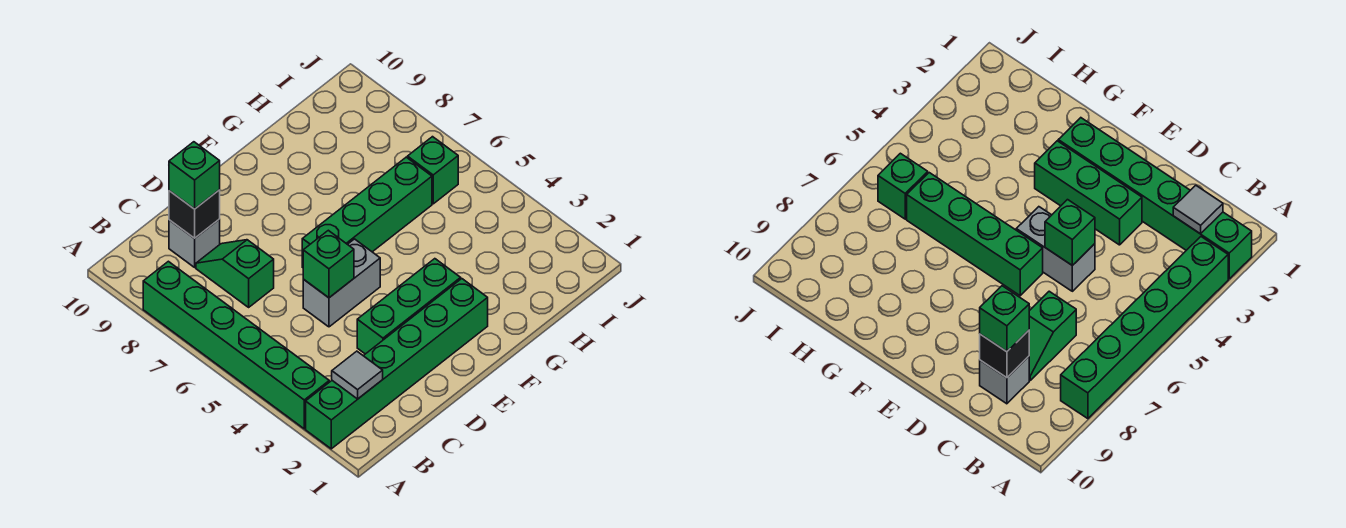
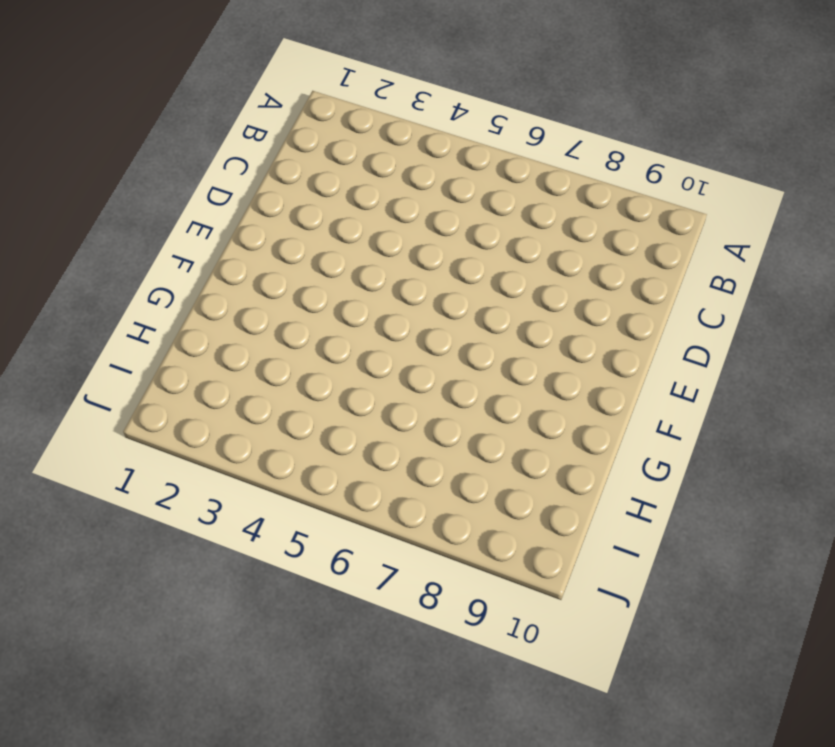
none -> green brick A2:F2 level 1
none -> green brick A3:A8 level 1
none -> green slope C7:C8 level 1 top 7

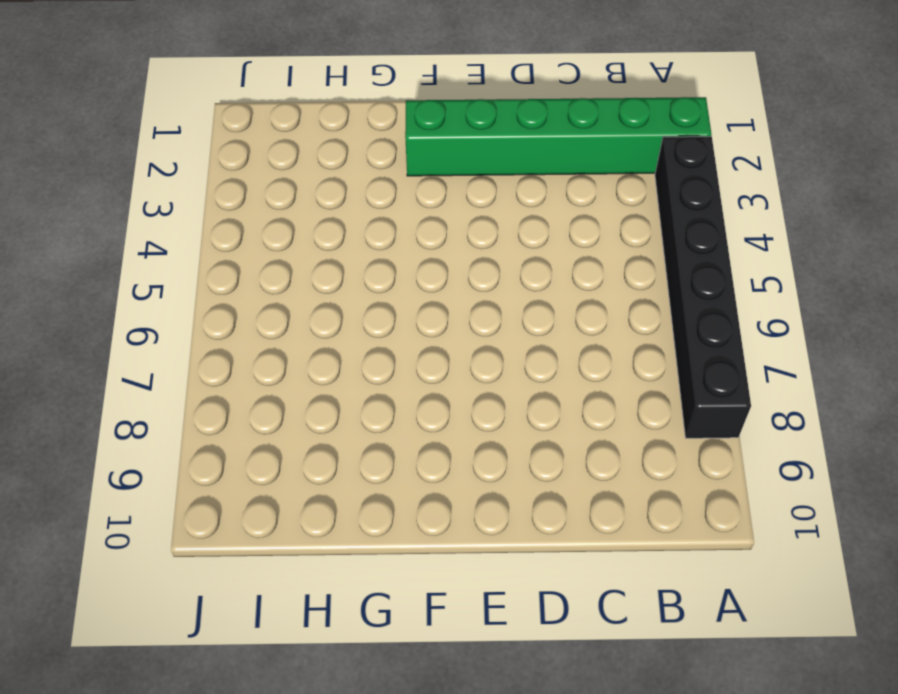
black brick A3:A8 level 1 -> green brick A3:A8 level 1
none -> green slope C7:C8 level 1 top 7
none -> grey brick C9 level 1
none -> green brick D3:F3 level 1

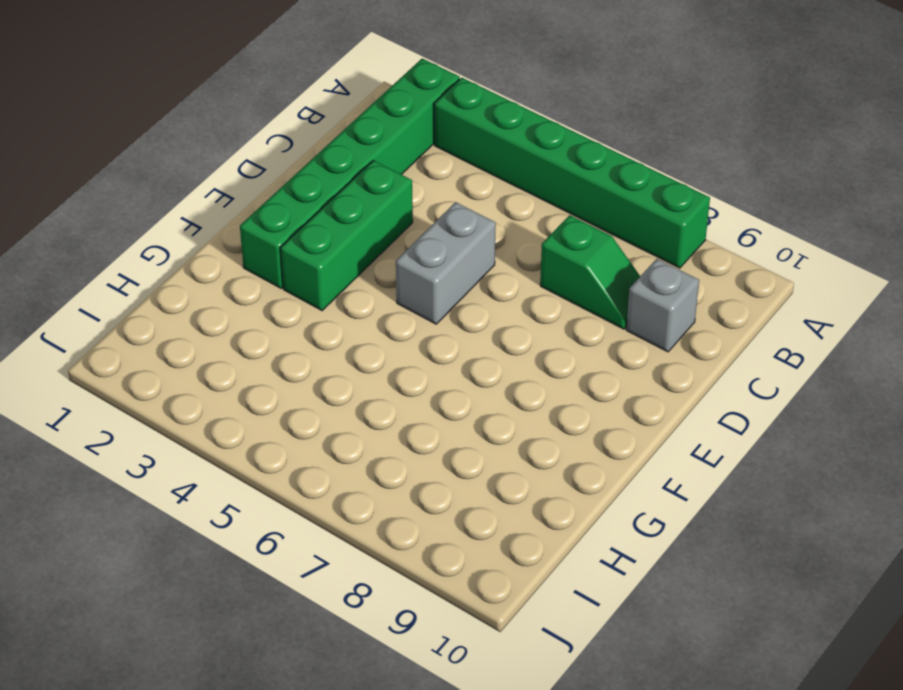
none -> green brick E6:H6 level 1
none -> green brick I6 level 1
none -> grey tile B2 level 2

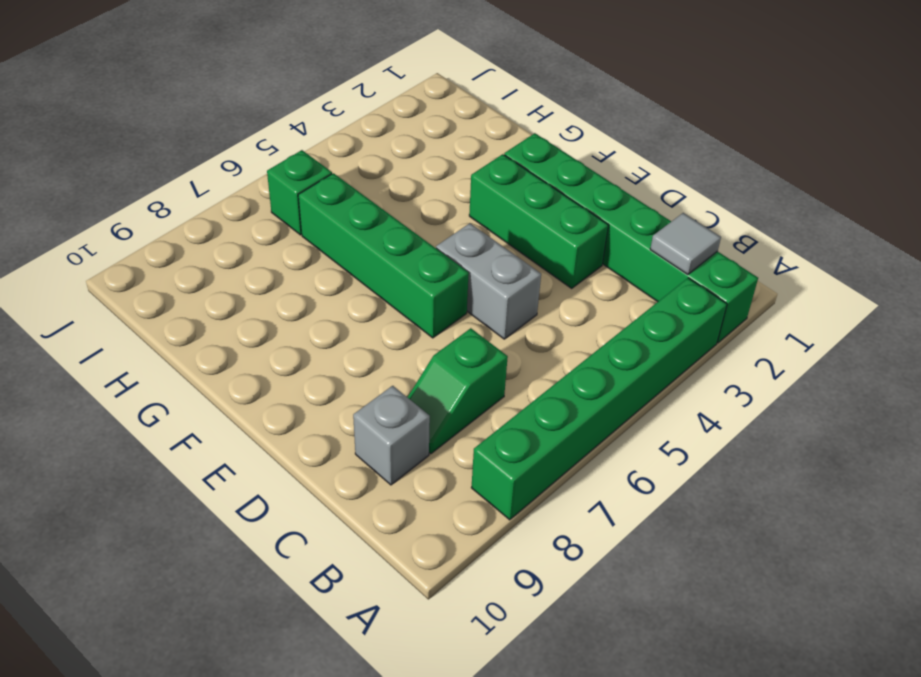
none -> black brick C9 level 2
none -> green brick D5 level 2
none -> green brick C9 level 3

